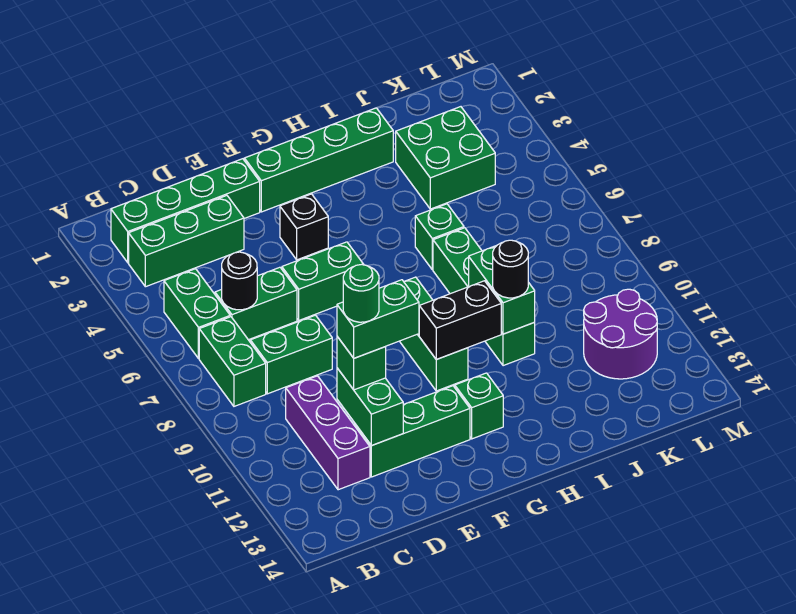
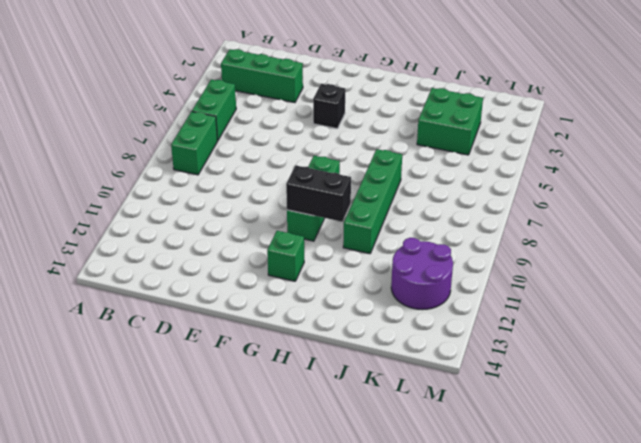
none -> green brick B2:E2 level 1
none -> green brick C6:D6 level 1
none -> green brick C8:D8 level 1

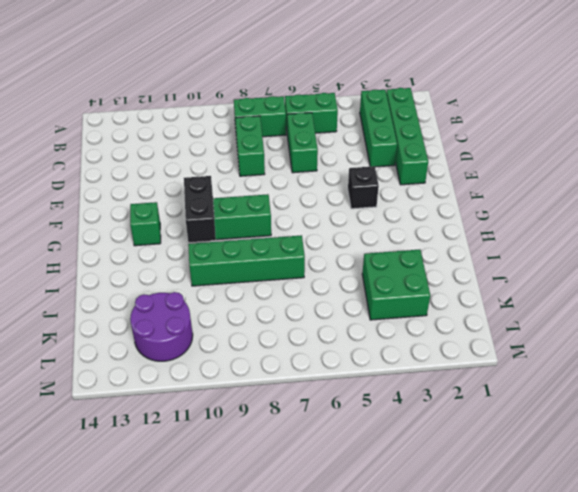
none -> purple brick C10:C12 level 1
none -> green brick D12:F12 level 1
none -> green brick E6:F6 level 1

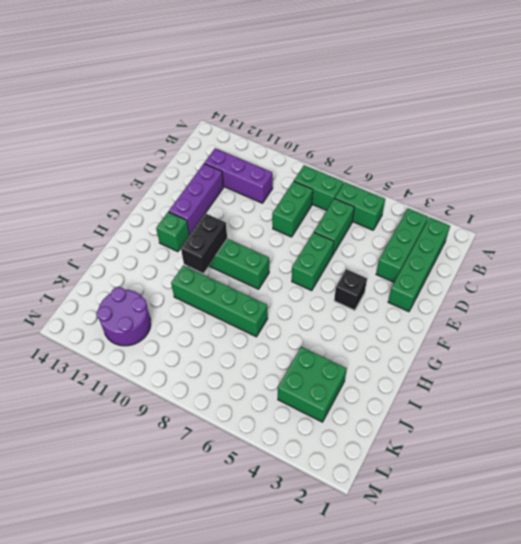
purple brick D12:F12 level 1 -> green brick D12:F12 level 1
none -> green brick F2:I2 level 1
none -> green brick I6 level 1
none -> black round brick C6 level 2

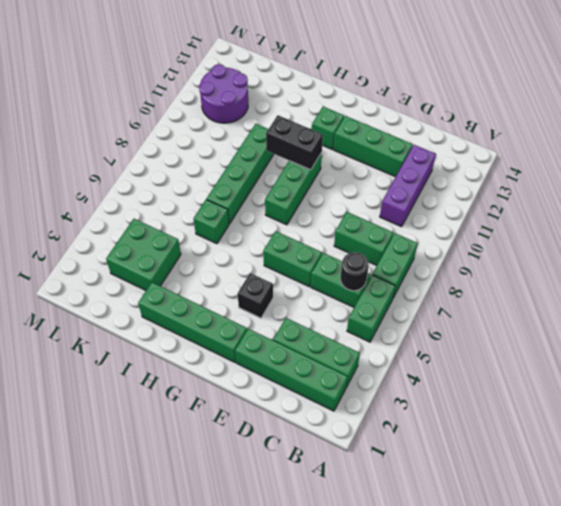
none -> green brick D11:D12 level 2
none -> green brick I9:I10 level 2
none -> green brick D11 level 3

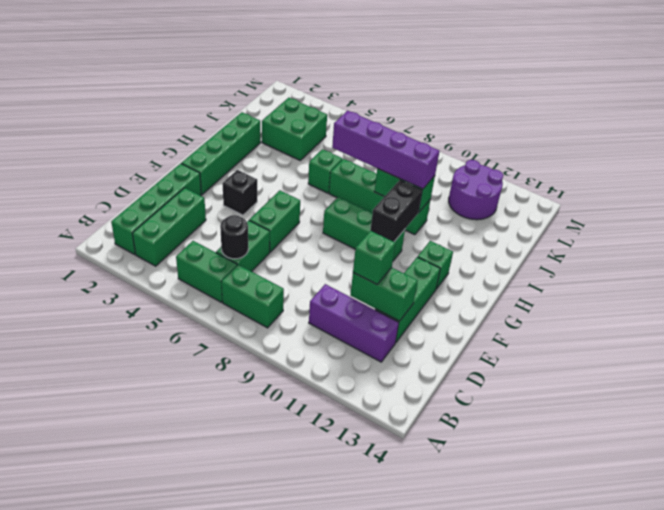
purple brick I7:I10 level 3 -> black round brick I10 level 3
none -> green brick C8:D8 level 1
none -> green brick D11:E11 level 4
none -> green round brick D11 level 5

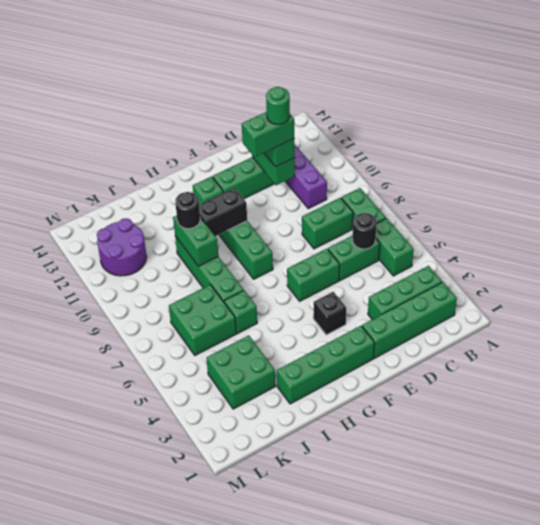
green brick J6:K7 level 1 -> none

